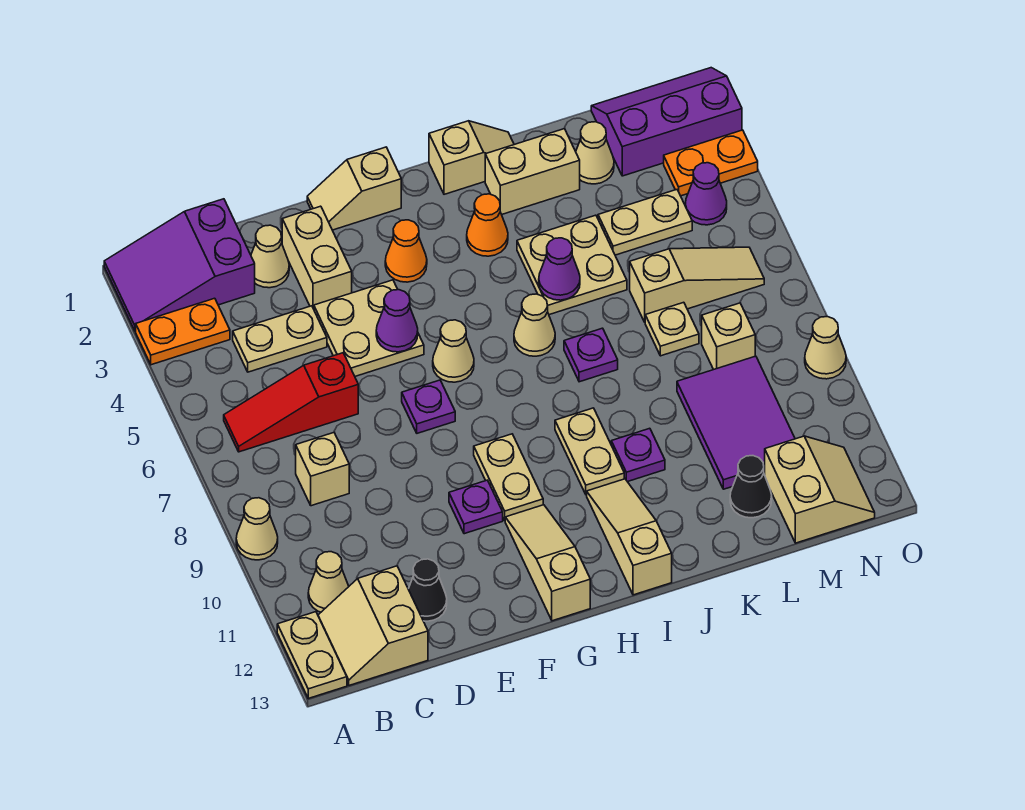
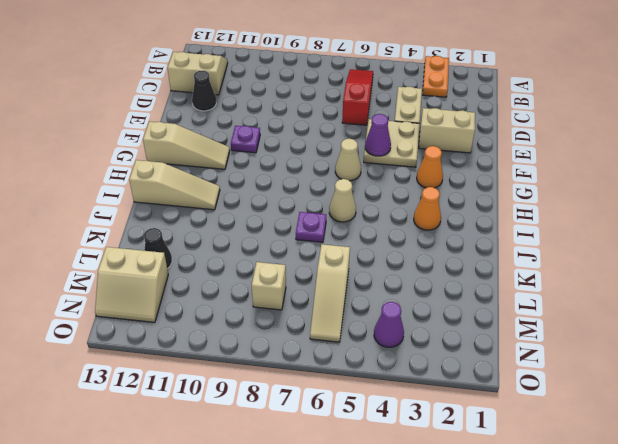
none -> purple slope A1:C2 level 1 top C
none -> tan cone A9 level 1
none -> tan plate A12:A13 level 1
none -> tan cone B11 level 1

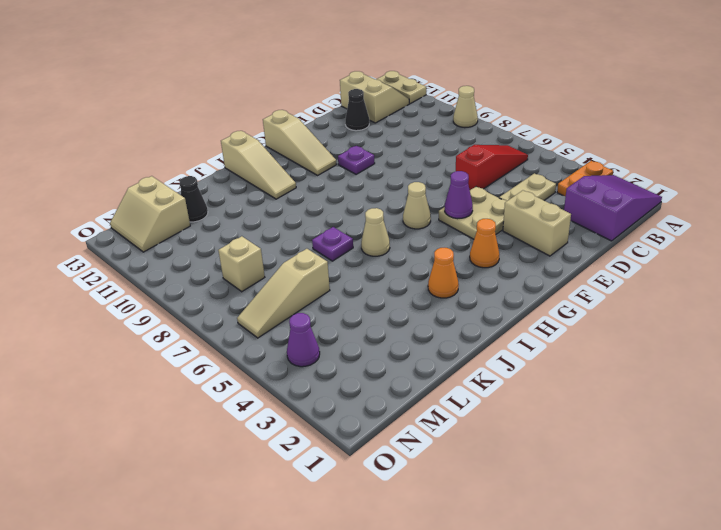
none -> tan cone B11 level 1
none -> tan brick C8 level 1
none -> tan cone D2 level 1
none -> tan slope F1:G1 level 1 top G

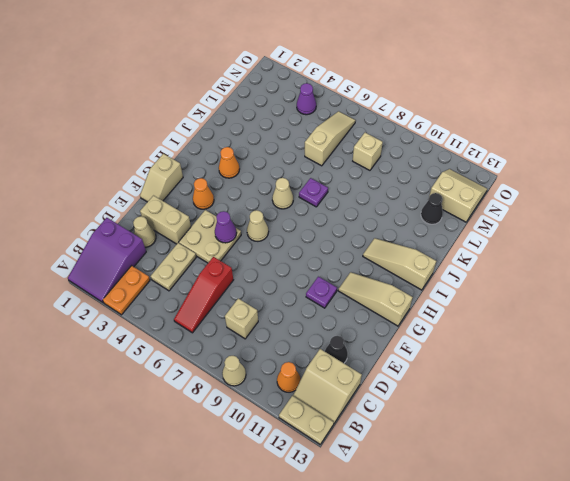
orange cone B11 level 1 -> tan cone B11 level 1
none -> purple plate F7 level 1
none -> tan plate G9:G10 level 1
none -> tan slope I1:J1 level 1 top I
none -> tan plate I9:I10 level 1

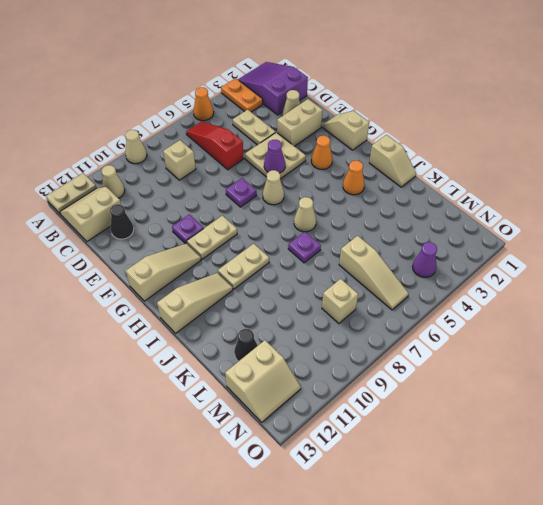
orange cone A5 level 1 -> none
none -> tan brick J2:K2 level 1
none -> tan plate J4:K5 level 1
none -> purple plate J10 level 1
none -> tan cone L2 level 1

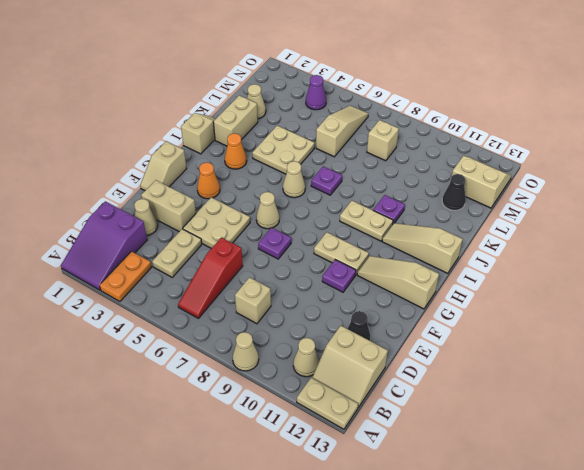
none -> tan plate L4:M4 level 1
none -> tan plate L7 level 1
none -> purple tile L9:M11 level 1
none -> purple slope M1:O2 level 1 top 2

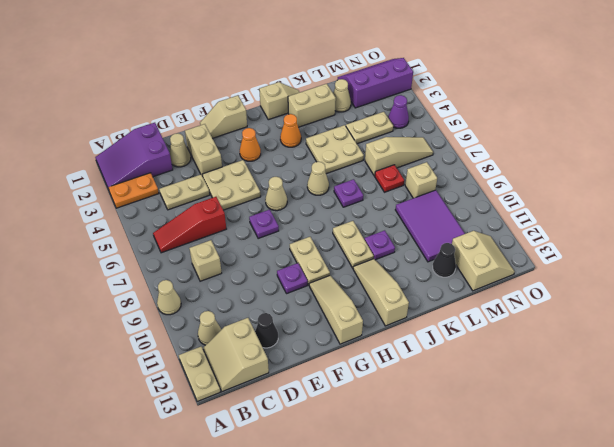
red plate L7 level 1 -> tan plate L7 level 1
none -> orange plate N3:O3 level 1
none -> tan cone O9 level 1
none -> purple cone F5 level 2
none -> purple cone J5 level 2

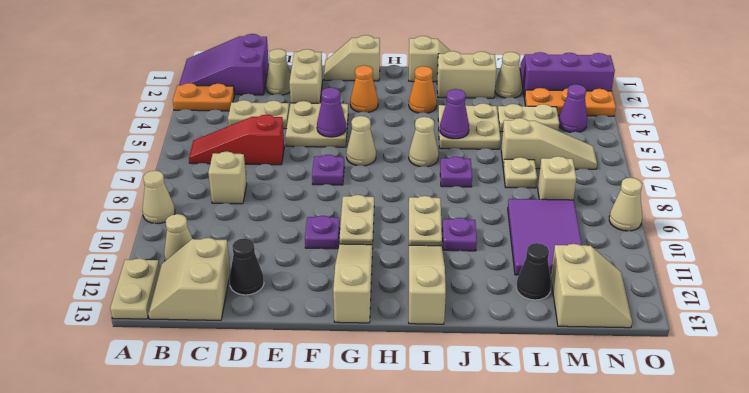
orange plate M3:O3 level 1 -> orange plate N3:O3 level 1

